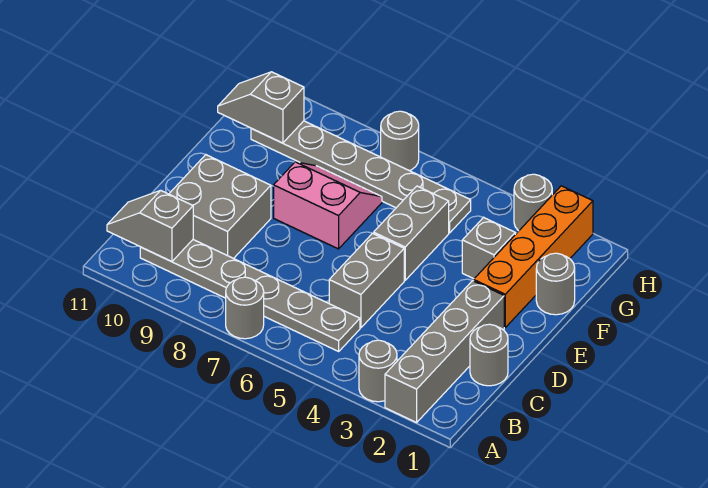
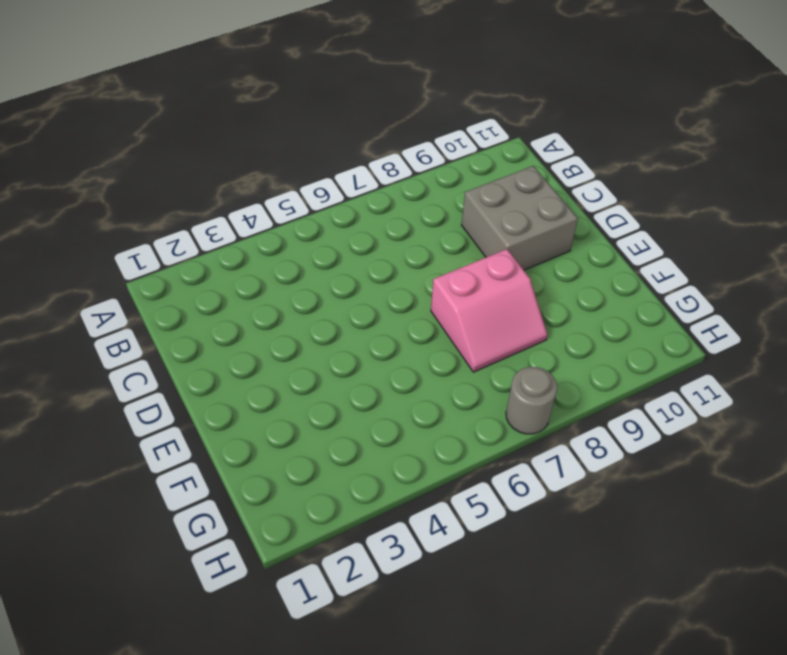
none -> grey brick A2:D2 level 1
none -> grey round brick A3 level 1
none -> grey round brick A7 level 1

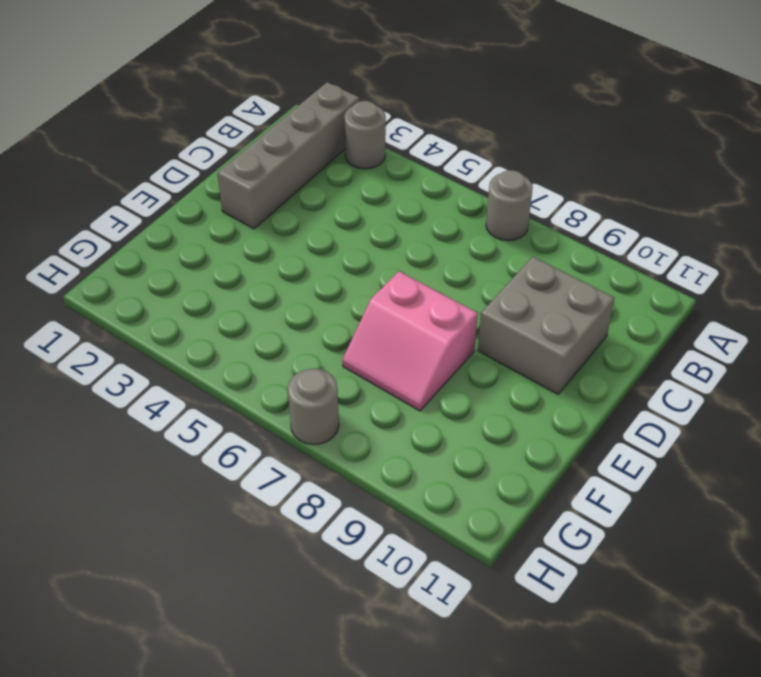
none -> grey plate B5:B10 level 1
none -> grey round brick C1 level 1
none -> grey brick C5:D5 level 1

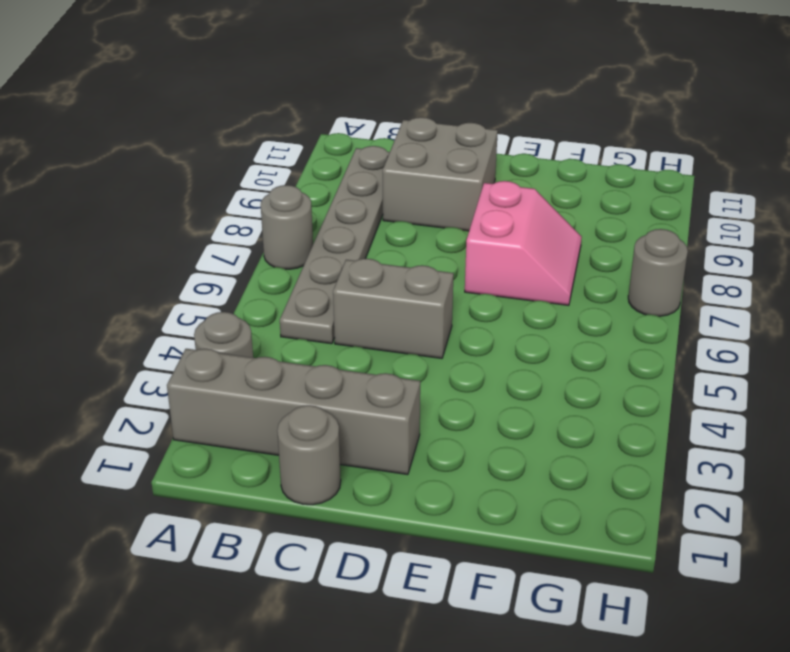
none -> orange brick E2:H2 level 1
none -> grey brick E5:F5 level 1
none -> grey round brick F1 level 1

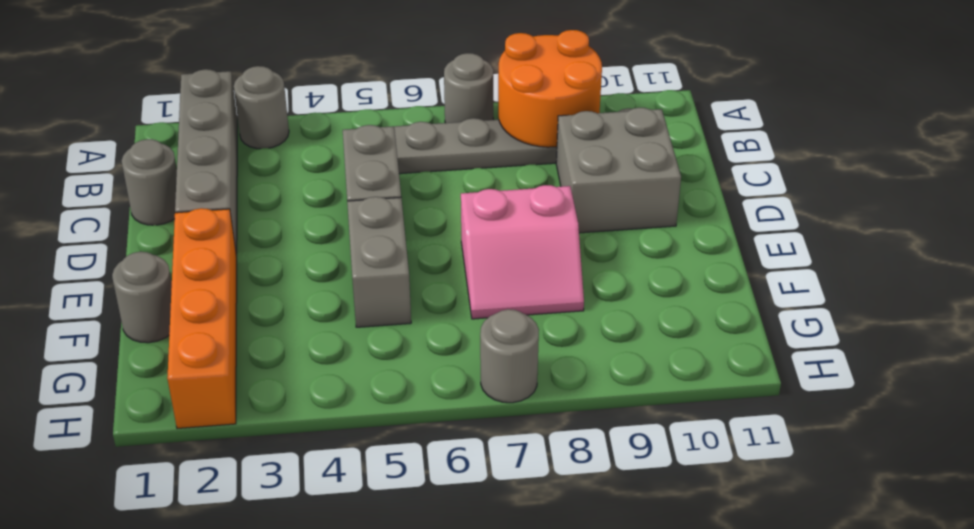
orange round brick A8:B9 level 2 -> none
none -> grey brick F3 level 1
none -> grey plate G5:G10 level 1
none -> grey round brick H3 level 1

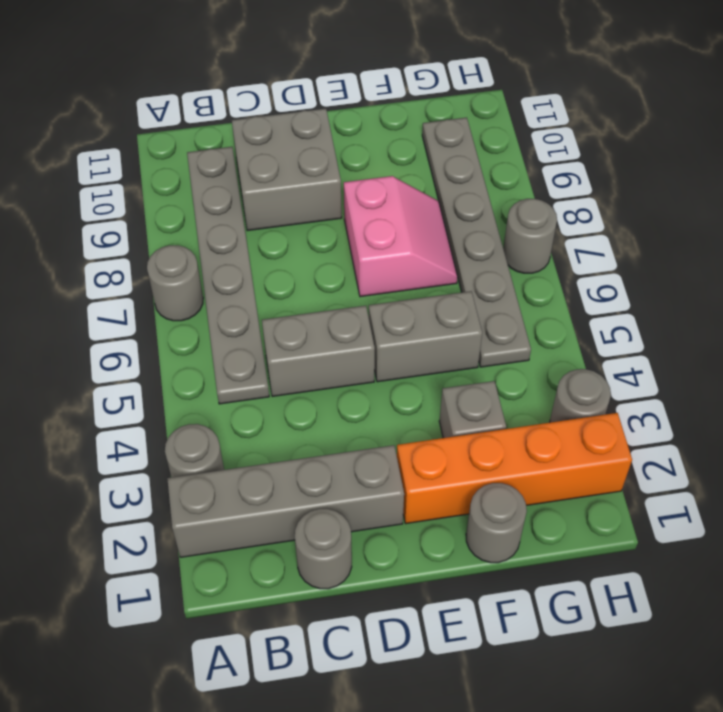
none -> grey slope B10:B11 level 2 top 10
none -> grey slope G10:G11 level 2 top 10

